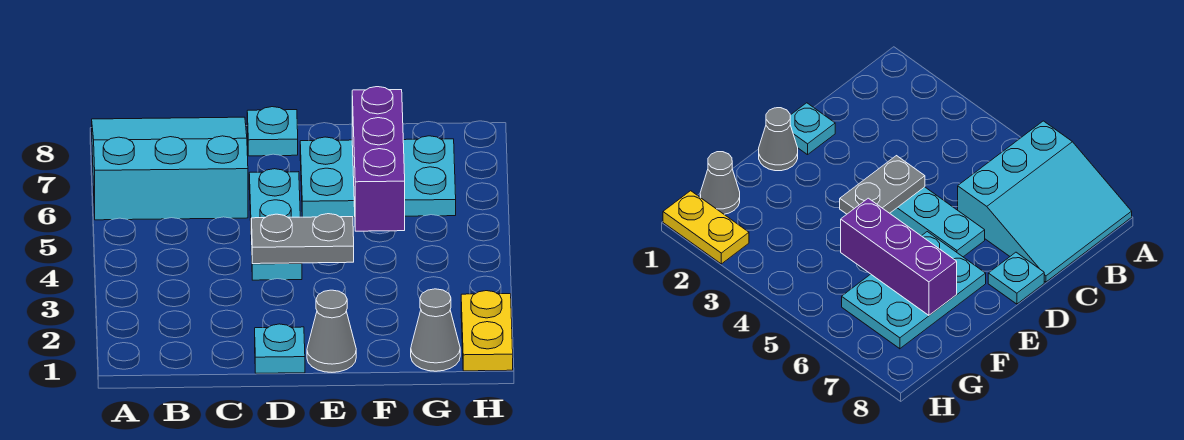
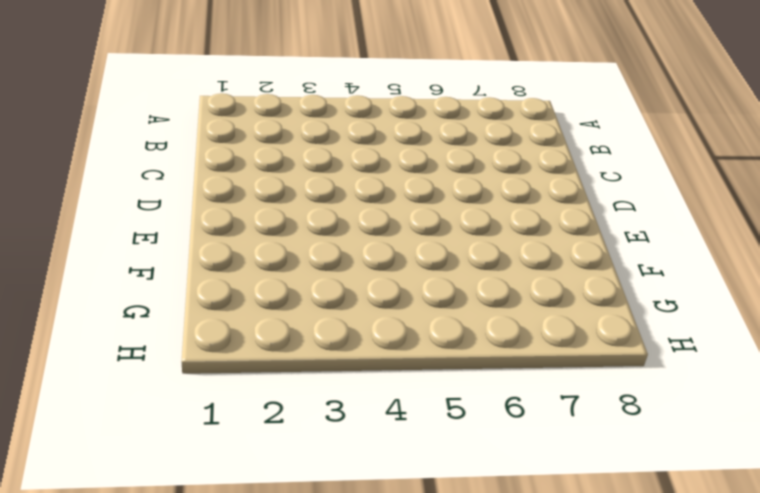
none -> cyan slope A6:C8 level 1 top 6
none -> cyan plate D1 level 1

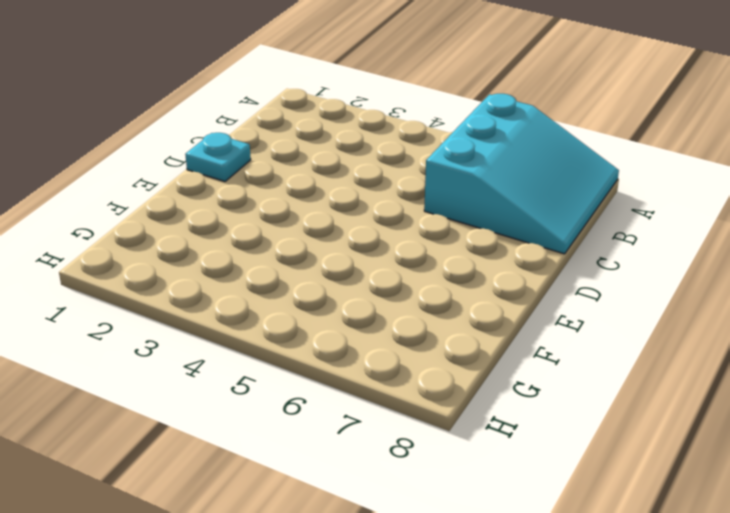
none -> cyan plate D4:D6 level 1
none -> cyan plate D8 level 1

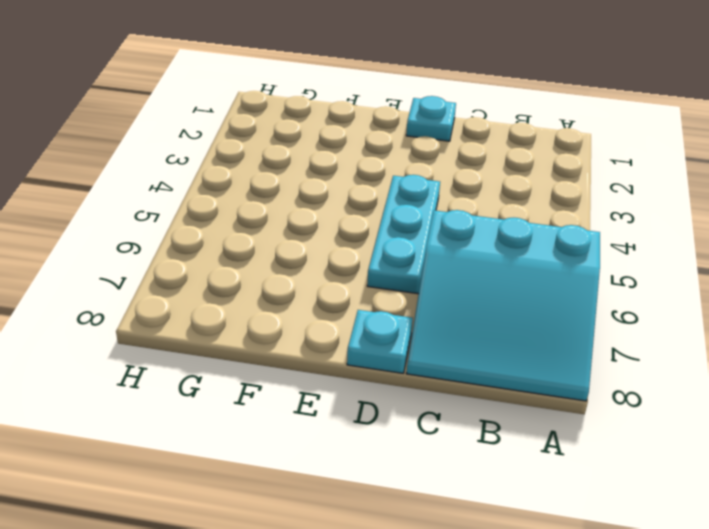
none -> grey cone E1 level 1
none -> cyan plate E6:G7 level 1

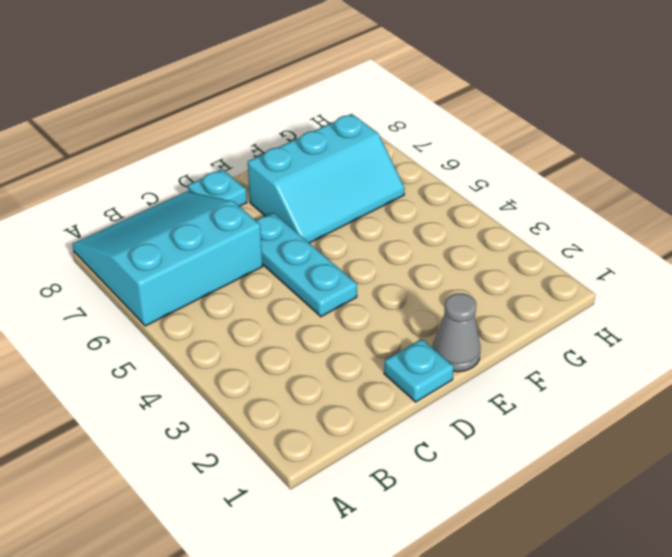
cyan slope E6:G7 level 1 top 7 -> cyan plate E6:G7 level 1
none -> grey cone G1 level 1
none -> yellow plate H1:H2 level 1

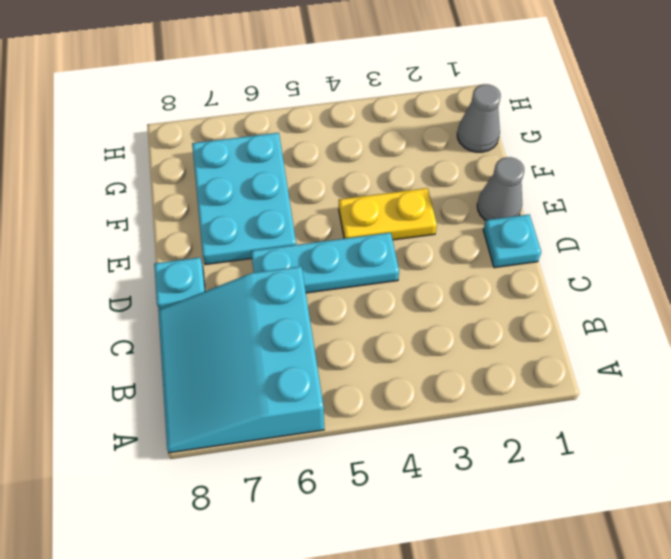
yellow plate E3:E4 level 1 -> yellow plate H1:H2 level 1
none -> grey plate D4:E4 level 2
none -> purple brick F5:F7 level 2

